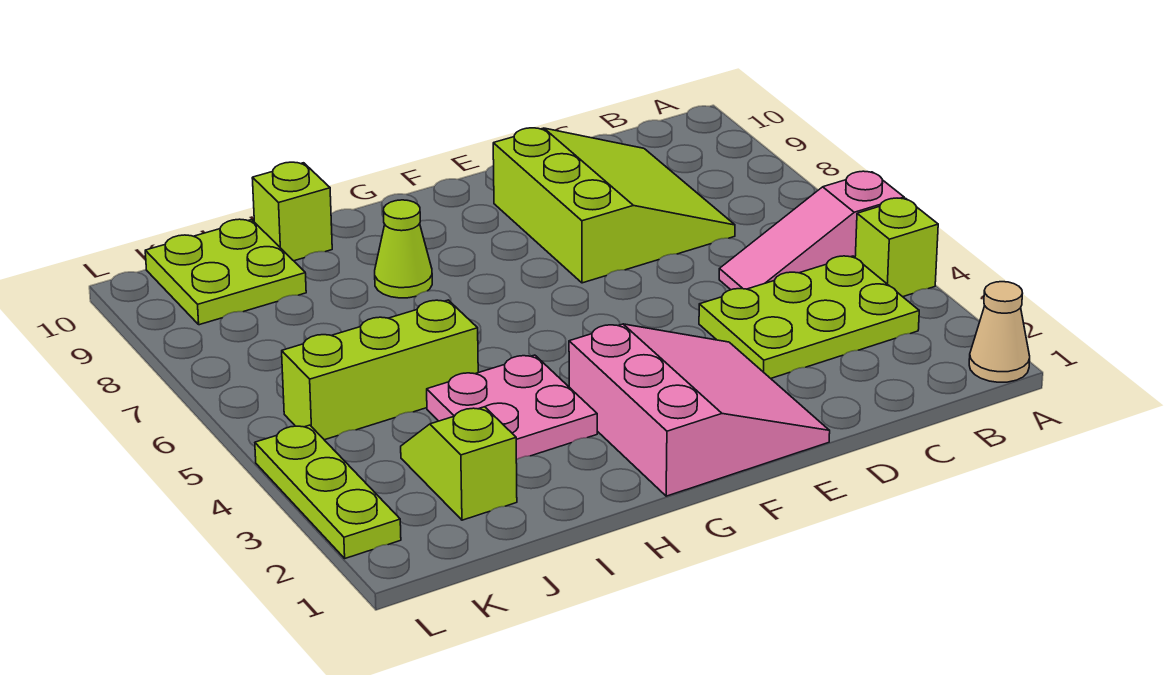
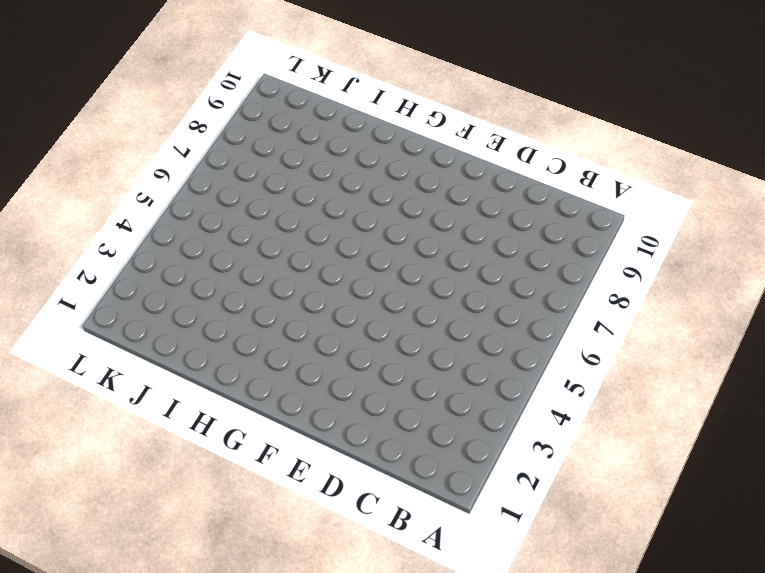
none -> tan cone A1 level 1
none -> lime brick A4 level 1
none -> pink slope A5:C5 level 1 top A

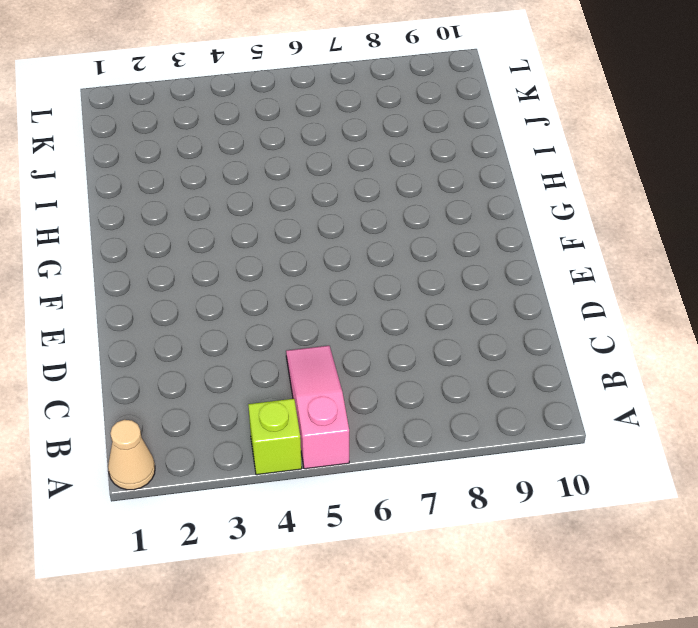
none -> lime plate B3:D4 level 1
none -> lime slope C7:E9 level 1 top E
none -> pink slope E1:G3 level 1 top G

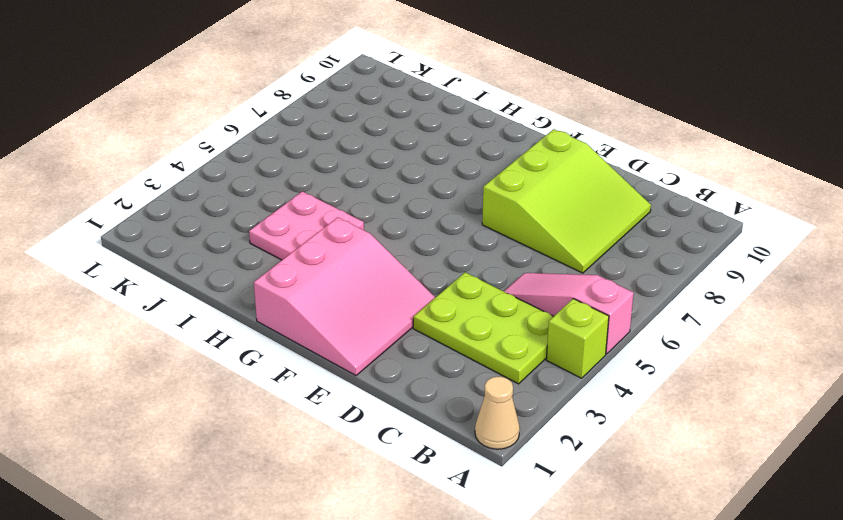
none -> lime cone H8 level 1
none -> lime brick I5:K5 level 1
none -> lime brick I10 level 1

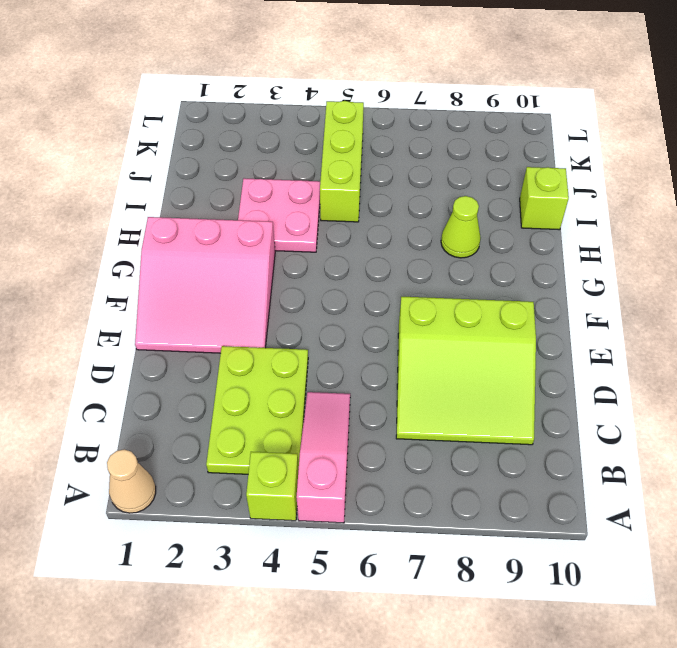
none -> lime slope J2:J3 level 1 top 2
none -> lime plate J9:K10 level 1
none -> lime plate L2:L4 level 1

